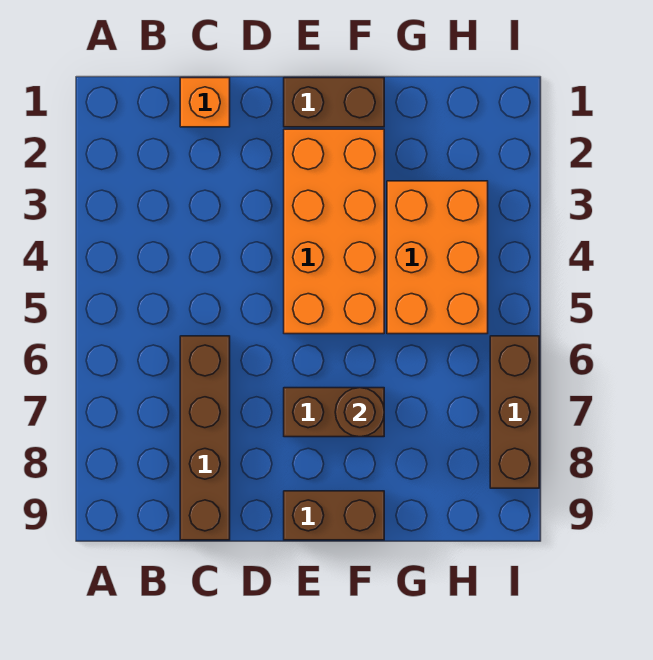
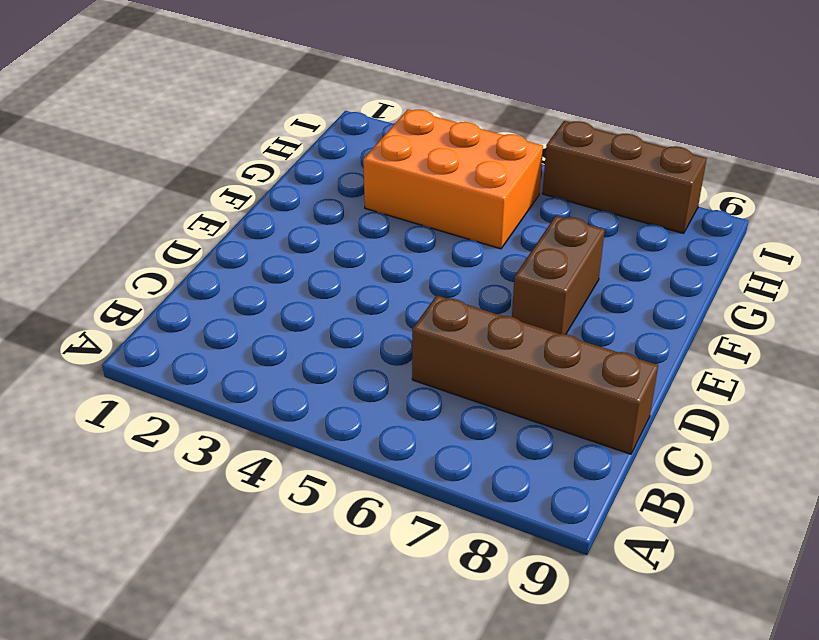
none -> orange brick C1 level 1
none -> brown brick E1:F1 level 1

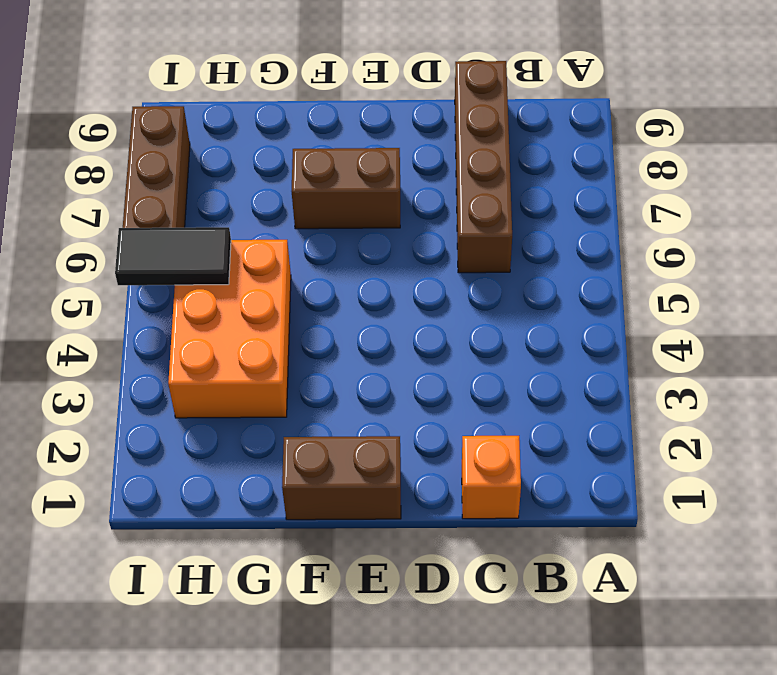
black tile H5:I5 level 2 -> none
none -> orange brick E2:F5 level 1
none -> brown brick E9:F9 level 1

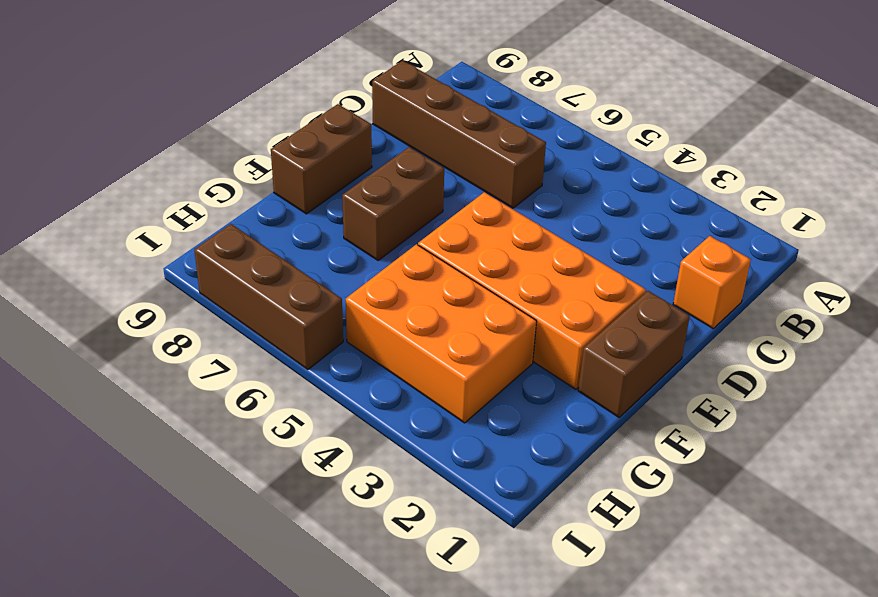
none -> brown round brick F7 level 2

